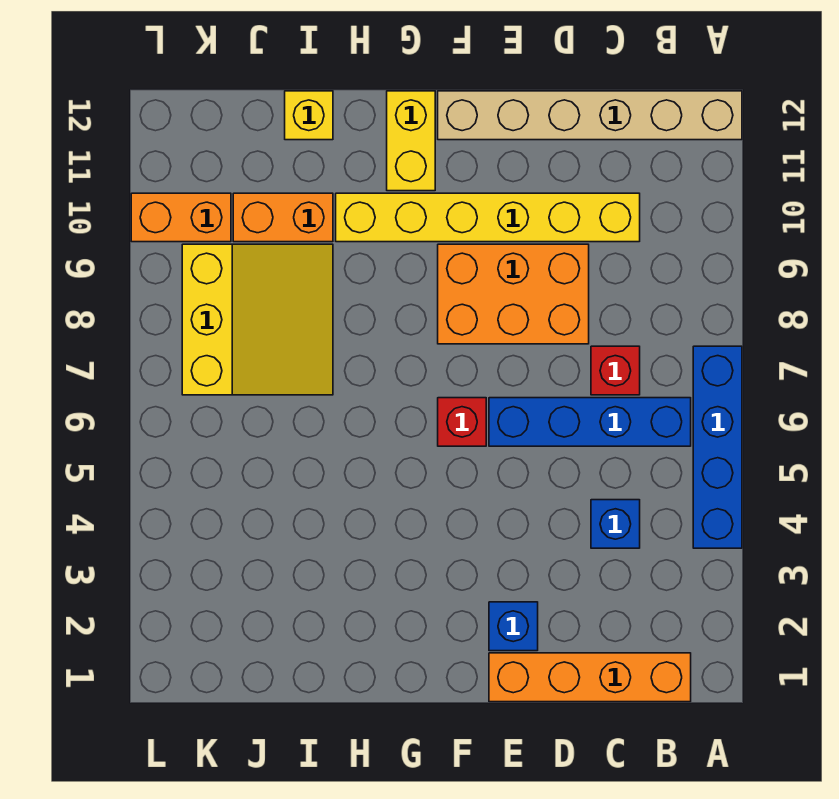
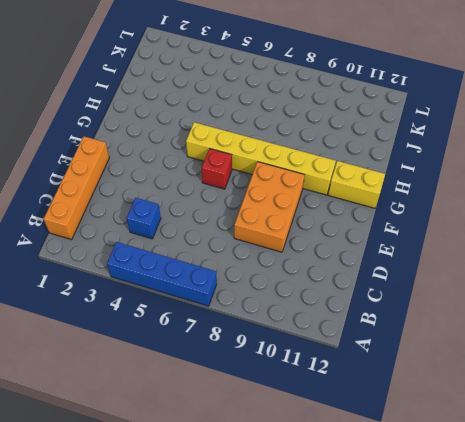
yellow brick G5:G10 level 1 -> yellow brick C10:H10 level 1
none -> tan brick A12:F12 level 1
none -> blue brick B6:E6 level 1
none -> red brick C7 level 1

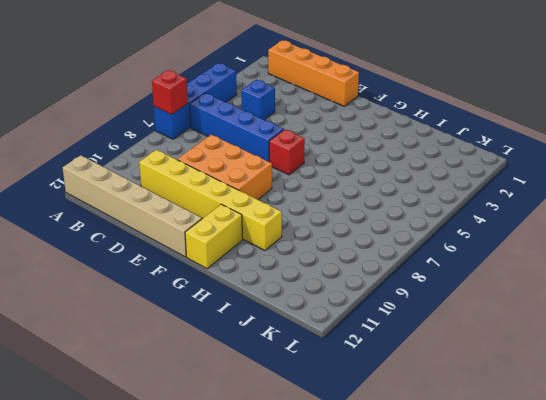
red brick A7 level 2 -> red brick C7 level 1
none -> blue brick E2 level 1
none -> yellow slope I7:K9 level 1 top K
none -> orange brick I10:J10 level 1

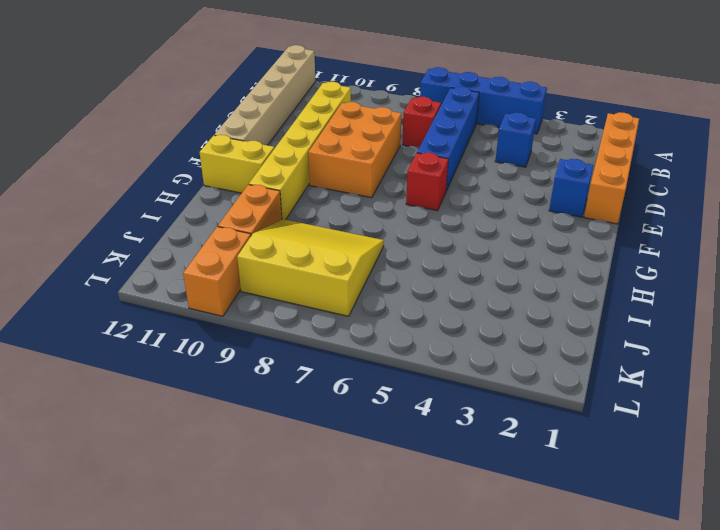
none -> yellow brick I12 level 1

